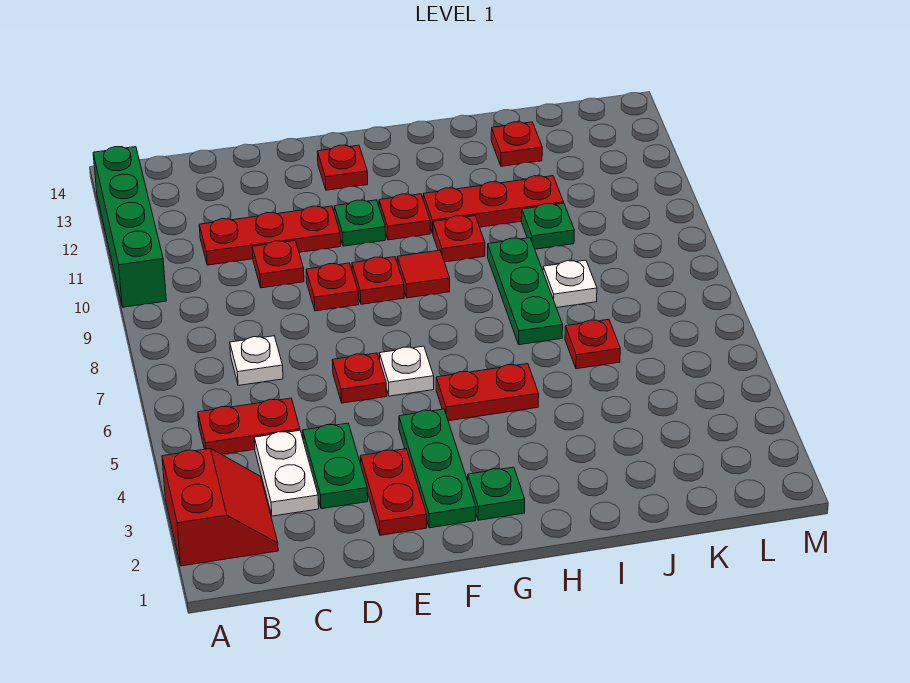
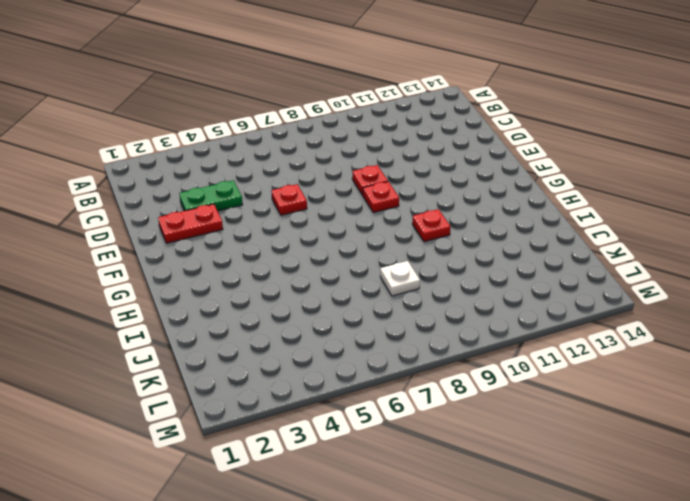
none -> red slope A2:B3 level 1 top A
none -> green brick A10:A13 level 1
none -> red plate B5:C5 level 1

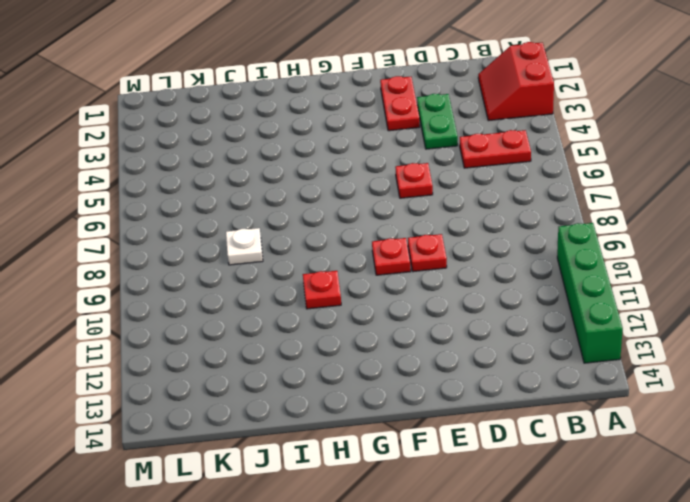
none -> white plate C3:C4 level 1
none -> white plate C7 level 1
none -> red plate C11:E11 level 1

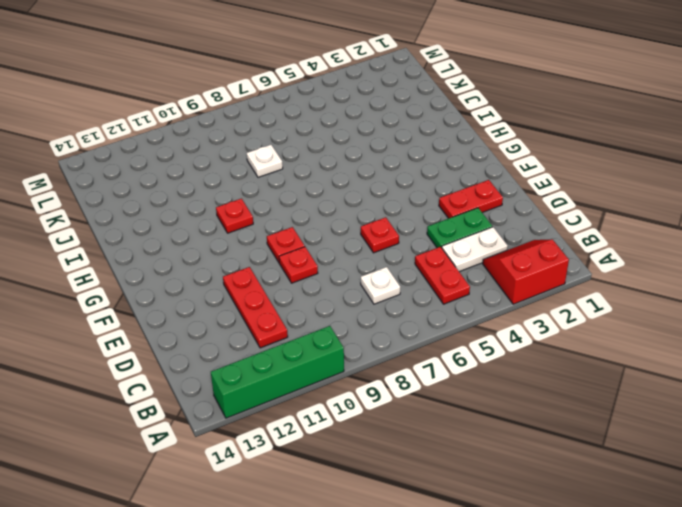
none -> red plate D10 level 1
none -> green plate F2:F4 level 1
none -> white plate F6 level 1

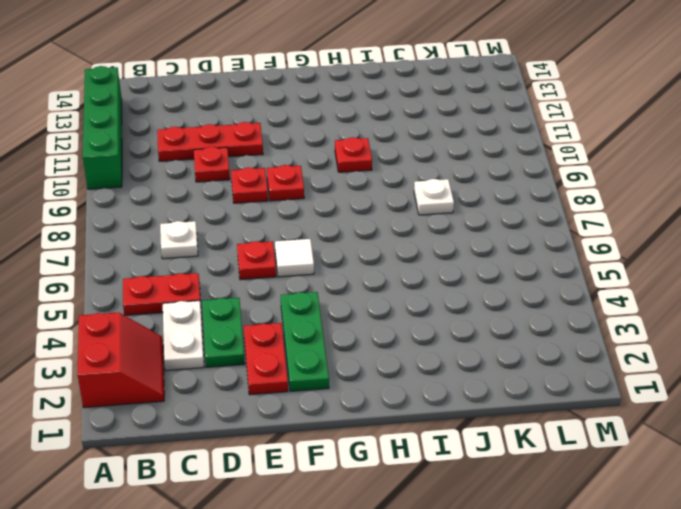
white tile F6 level 1 -> white plate F6 level 1
none -> green plate F11 level 1
none -> red plate F13 level 1
none -> green plate G2 level 1

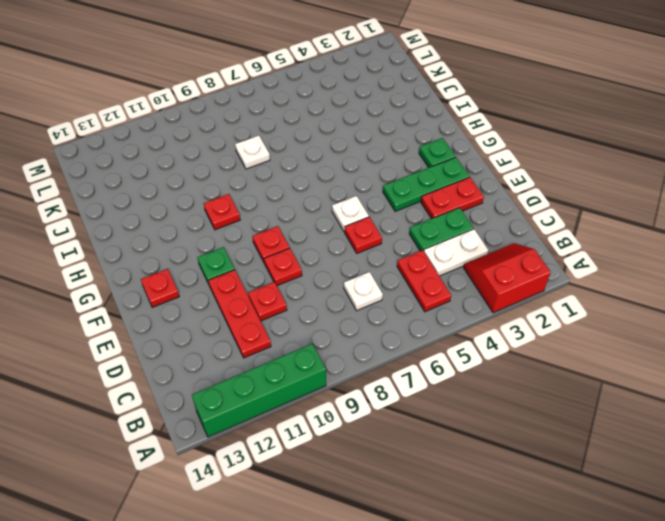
none -> red plate G5:H5 level 1
none -> red tile G9 level 1
none -> red plate G11 level 1

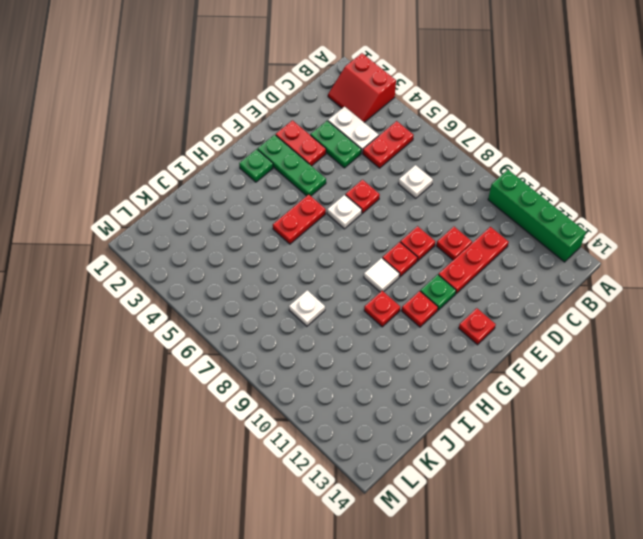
white tile G9 level 1 -> red tile G9 level 1
none -> red plate H11:J11 level 1
none -> green plate I7:I9 level 1
none -> red plate J6 level 1

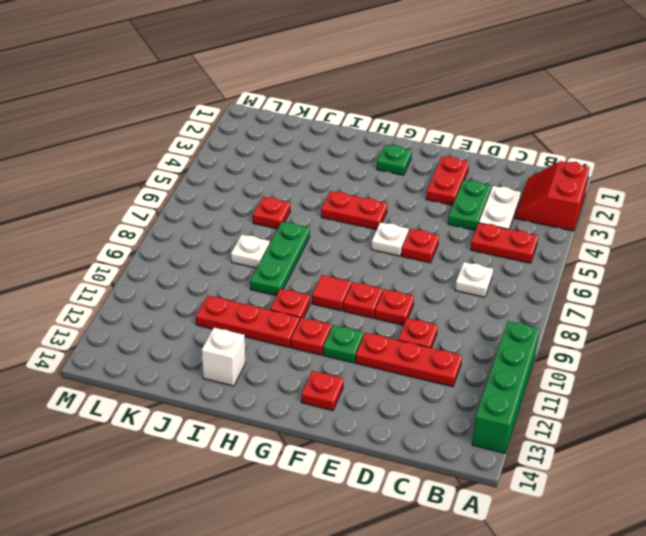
white brick I13 level 1 -> none
none -> green plate F2:F4 level 1
none -> green plate J10 level 1
none -> red plate J13 level 1

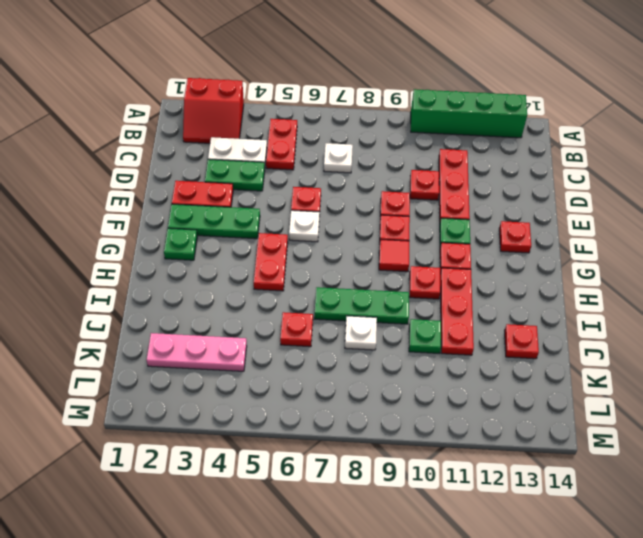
pink plate K2:K4 level 1 -> none

